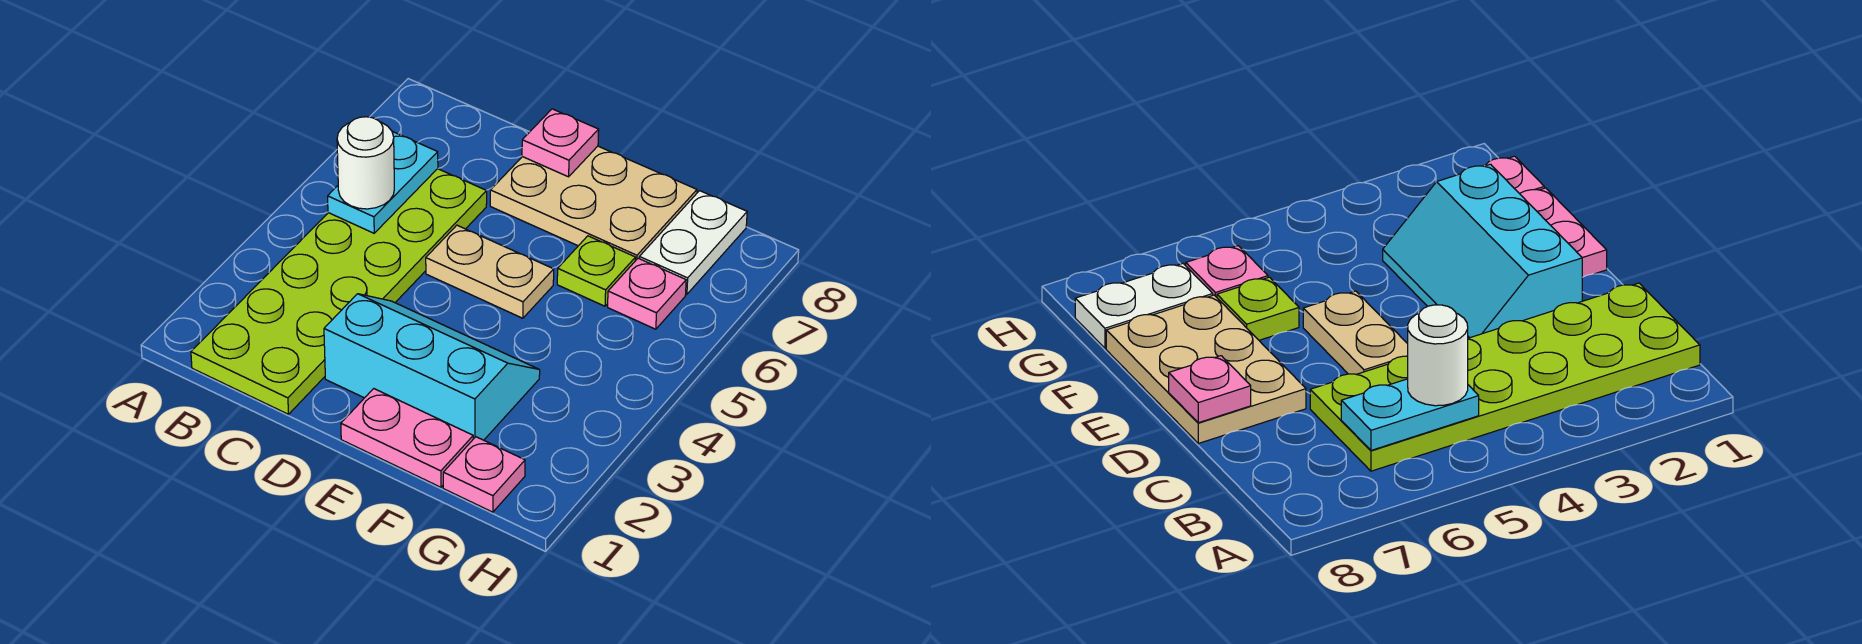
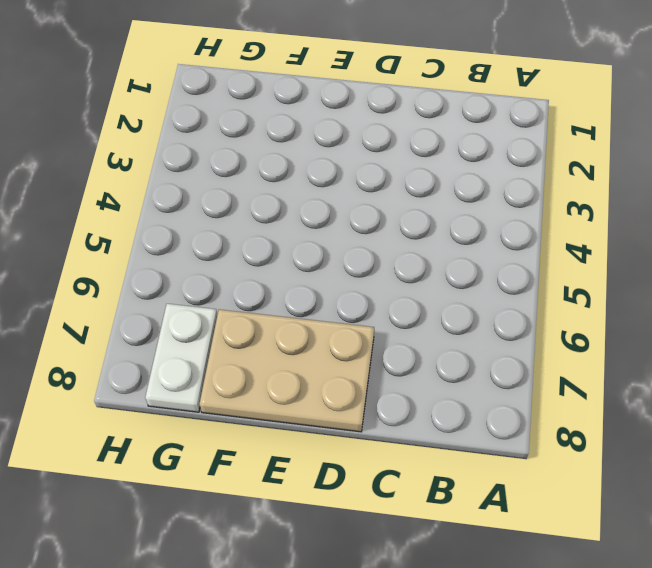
none -> lime plate B1:C6 level 1
none -> cyan slope D2:F3 level 1 top 2
none -> tan plate D5:E5 level 1

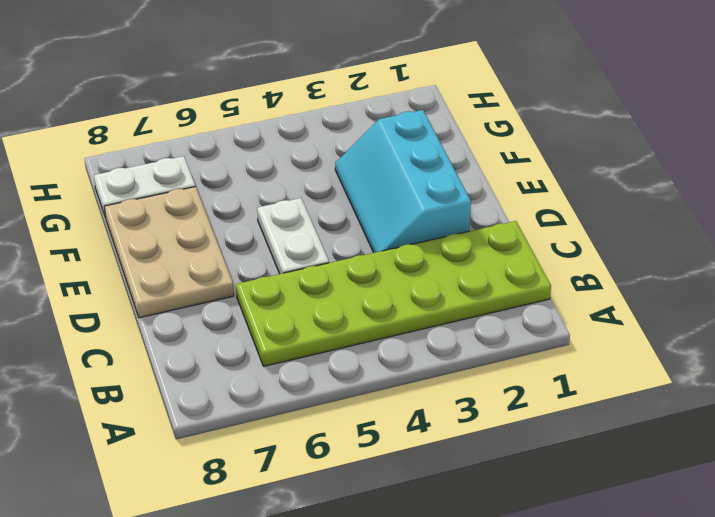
white plate D5:E5 level 1 -> tan plate D5:E5 level 1
none -> pink plate E1:F1 level 1
none -> lime plate F6 level 1
none -> pink plate G1 level 1

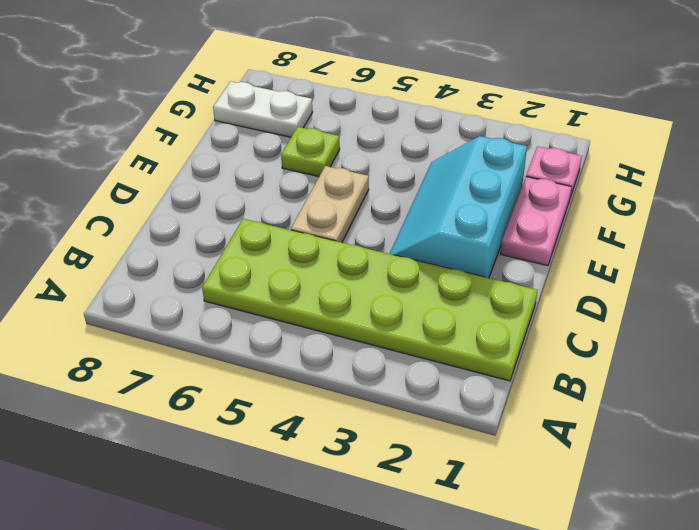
none -> tan plate D7:F8 level 1
none -> pink plate G6 level 1
none -> cyan plate B5:B6 level 2

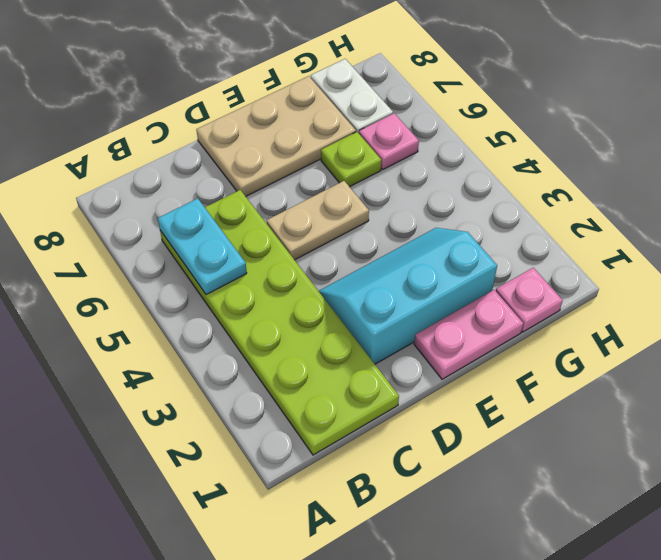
none -> pink plate D8 level 2
none -> white round brick B5 level 3

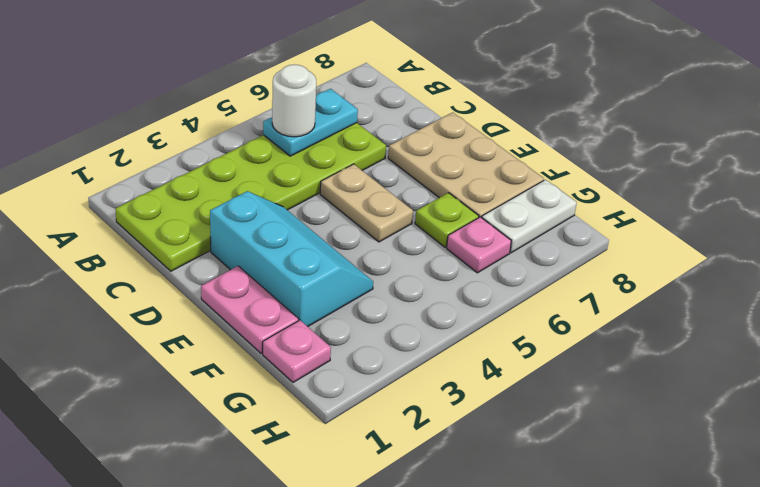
none -> pink plate D8 level 2

